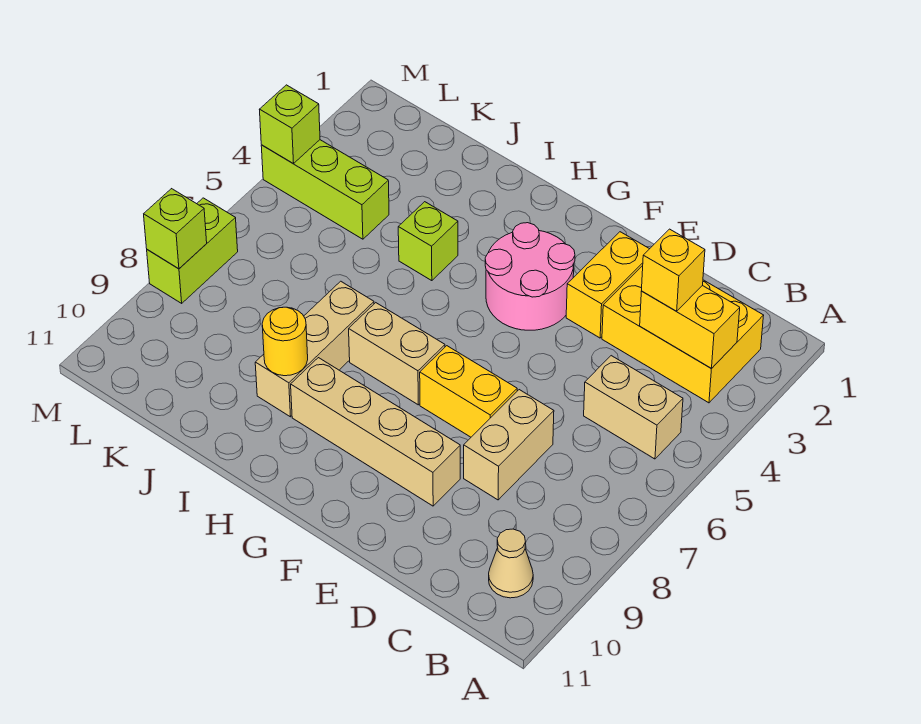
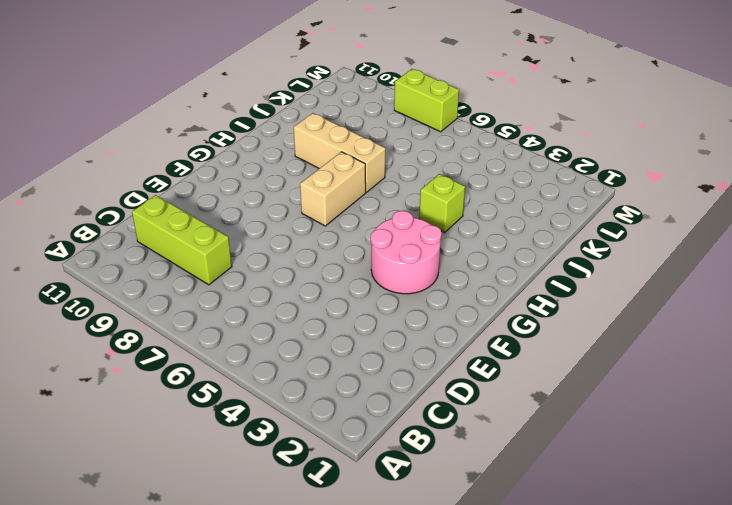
lime brick C8:C10 level 1 -> lime brick K4:M4 level 1
none -> yellow brick B2:D3 level 1
none -> tan brick B5:C5 level 1
none -> tan cone B10 level 1

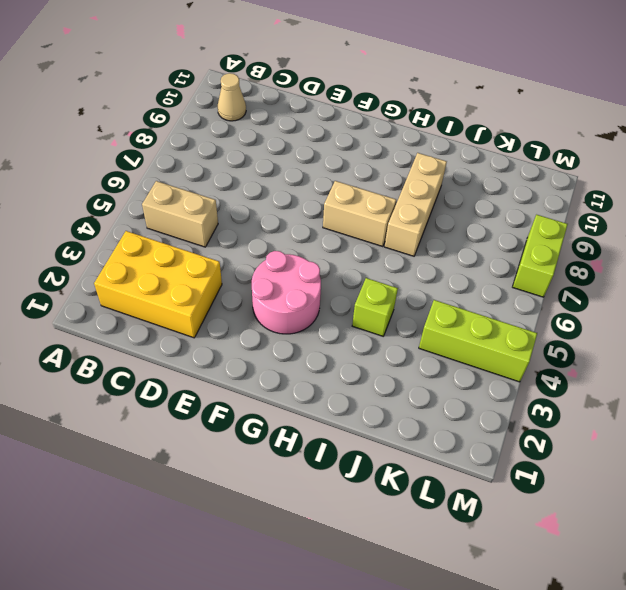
none -> tan brick D7:D8 level 1
none -> yellow brick E2:E3 level 1
none -> yellow brick E7:F7 level 1

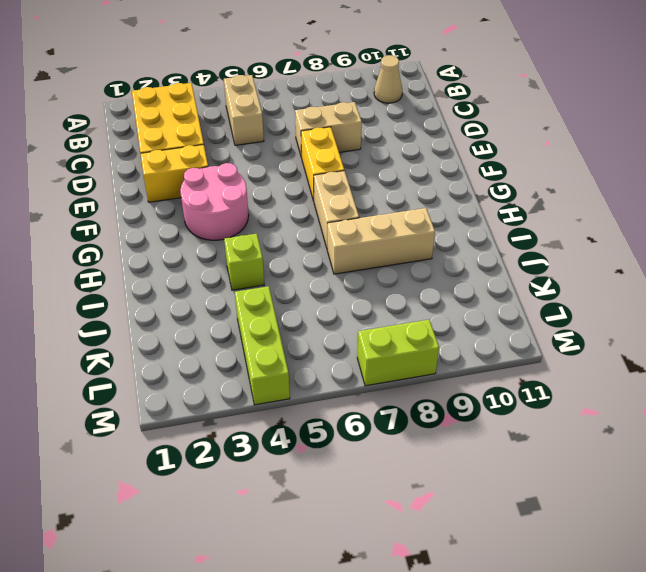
none -> tan brick E9:H9 level 1
none -> yellow brick B3:C3 level 2
none -> yellow round brick I9 level 2

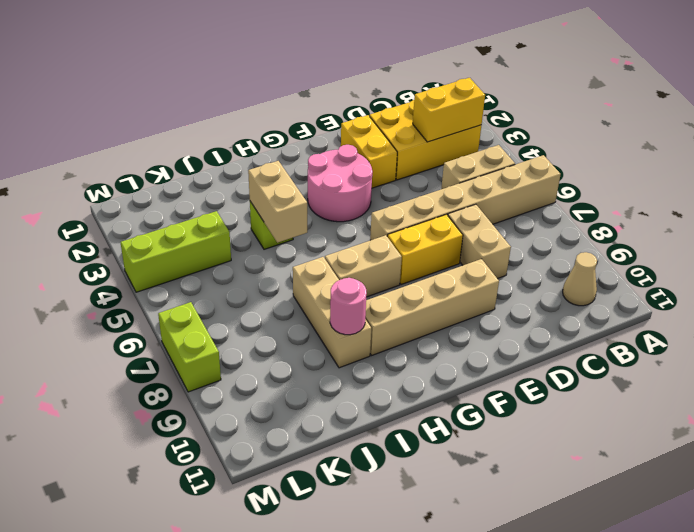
tan brick A6:F6 level 1 -> none
tan brick I4:I5 level 2 -> none
pink round brick I9 level 2 -> yellow round brick I9 level 2
none -> lime brick M4 level 2
none -> lime brick M8 level 2
none -> yellow brick C3 level 3

